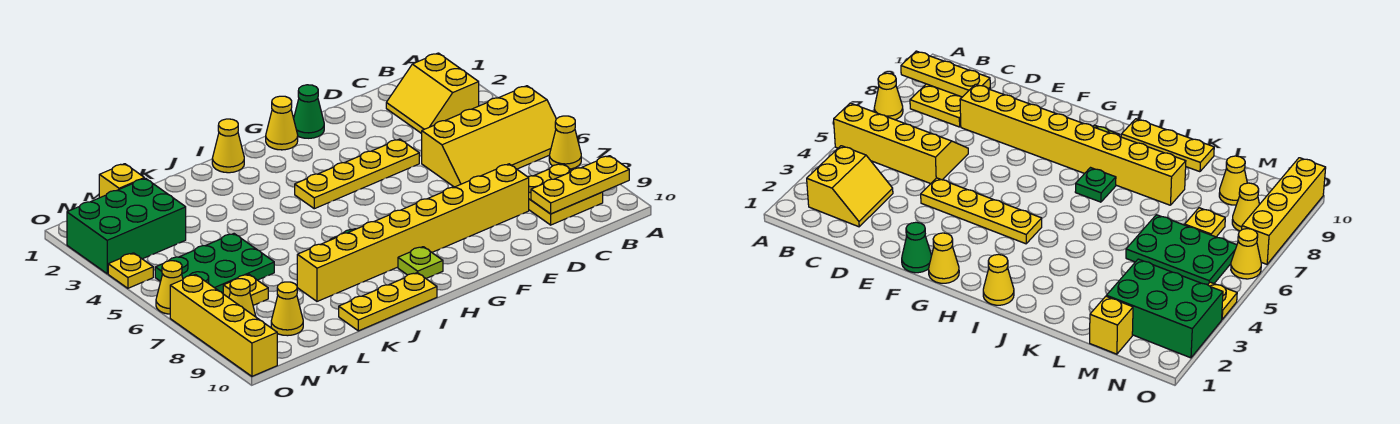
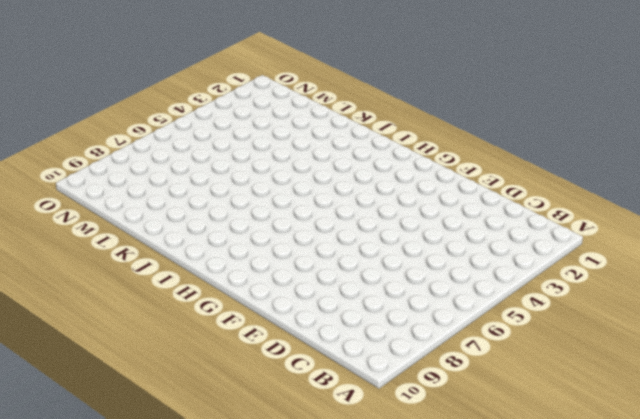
none -> yellow slope A5:D6 level 1 top 5
none -> yellow cone A7 level 1
none -> yellow slope B2:C3 level 1 top B

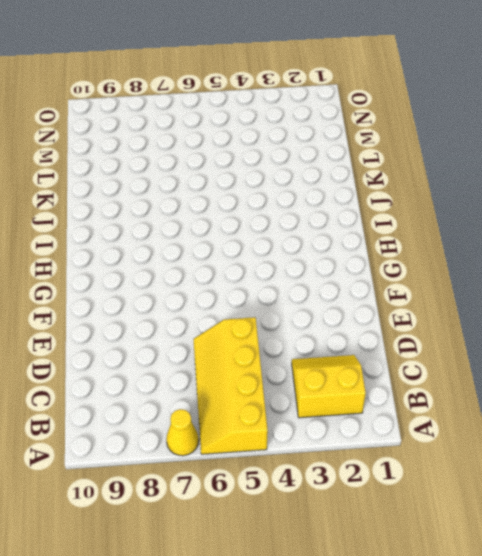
none -> yellow plate B8:C9 level 1
none -> yellow brick D8:K8 level 1
none -> yellow plate E4:H4 level 1

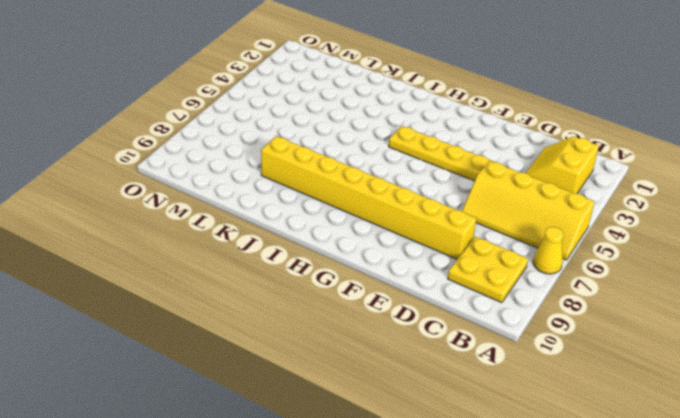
none -> green cone F1 level 1
none -> yellow cone G1 level 1
none -> lime plate H9 level 1

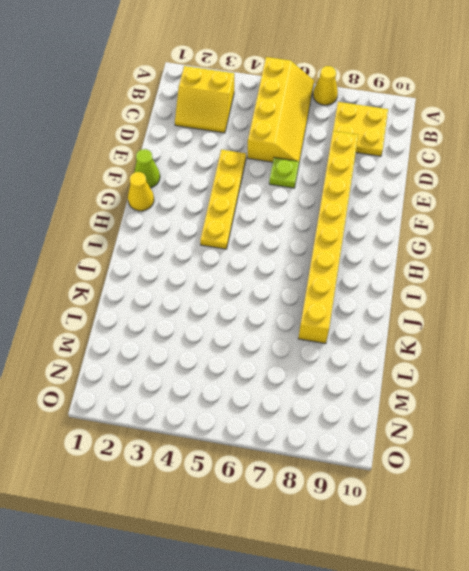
lime plate E6 level 1 -> lime plate H9 level 1
lime cone F1 level 1 -> green cone F1 level 1
none -> yellow cone I1 level 1
none -> green plate I7 level 1
none -> yellow plate I10:K10 level 1

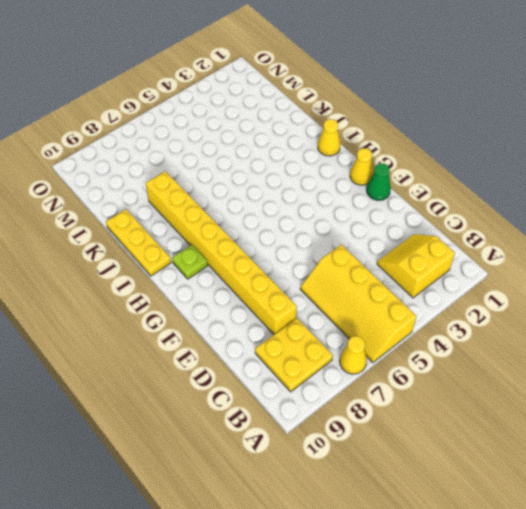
none -> yellow plate E4:H4 level 1
none -> green plate I7 level 1
none -> green plate L5:N6 level 1

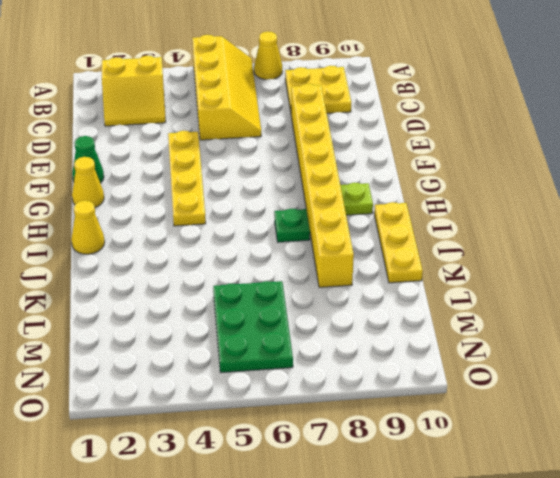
none -> yellow brick M1 level 1
none -> green brick M2:O3 level 1
none -> yellow plate M7 level 1

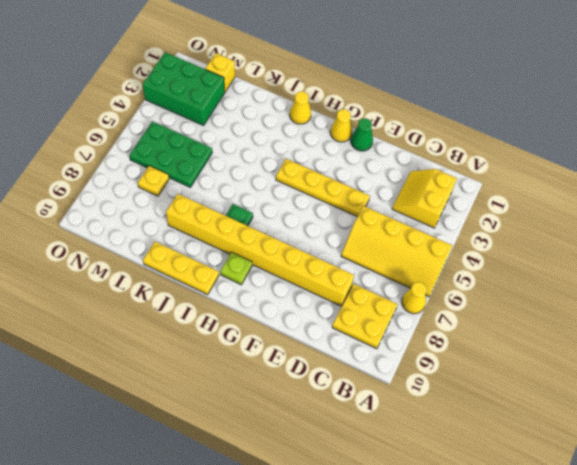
none -> yellow cone M9 level 1
none -> yellow cone N8 level 1
none -> yellow plate O4 level 1

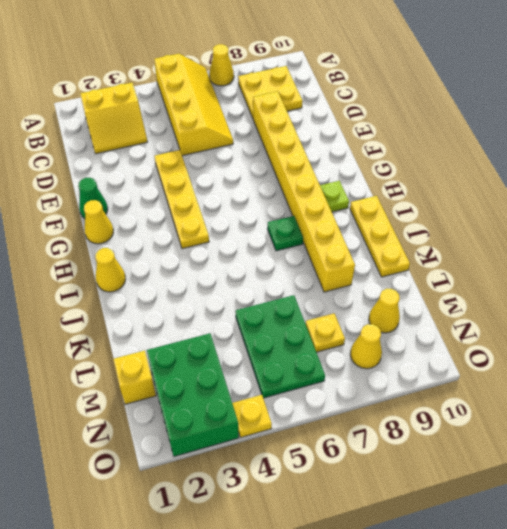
none -> yellow cone O6 level 1
none -> yellow brick O7:O10 level 1
none -> yellow plate A9:C9 level 2

